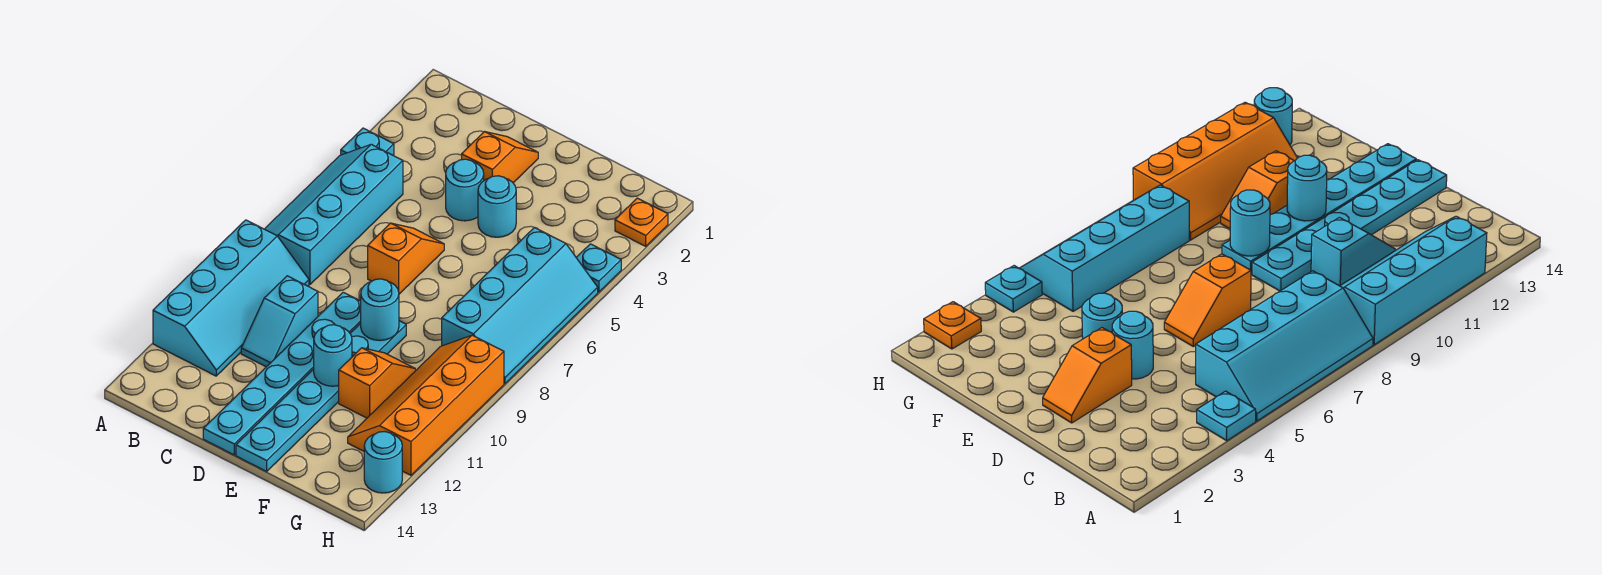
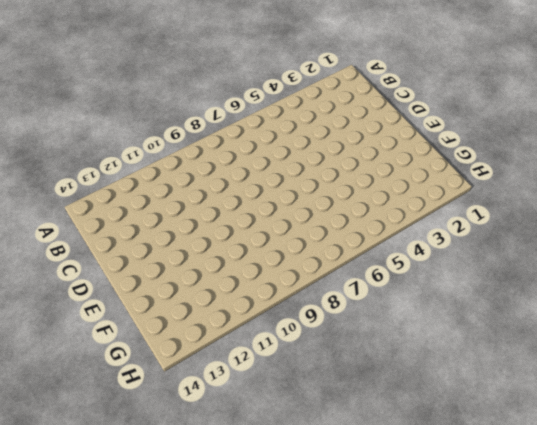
none -> cyan plate A4 level 1
none -> cyan slope A5:B8 level 1 top B
none -> cyan slope A9:B12 level 1 top A

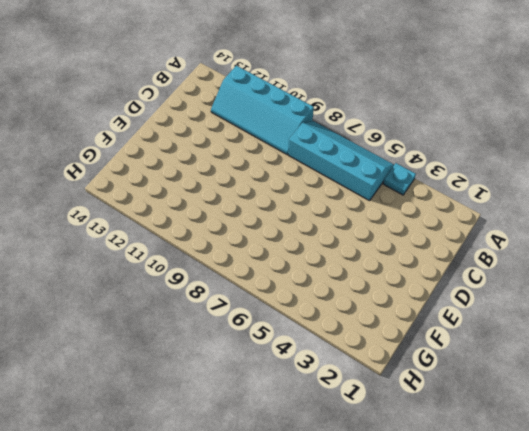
none -> cyan slope C10:C11 level 1 top 10
none -> orange slope D2:D3 level 1 top 3
none -> cyan round brick D4 level 1

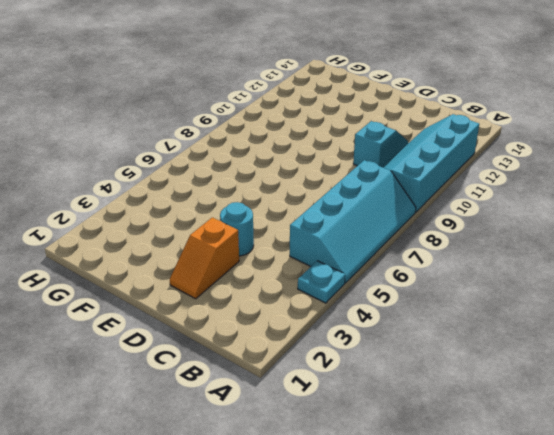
none -> orange slope D6:D7 level 1 top 7
none -> cyan plate D9:D14 level 1
none -> cyan round brick E4 level 1

